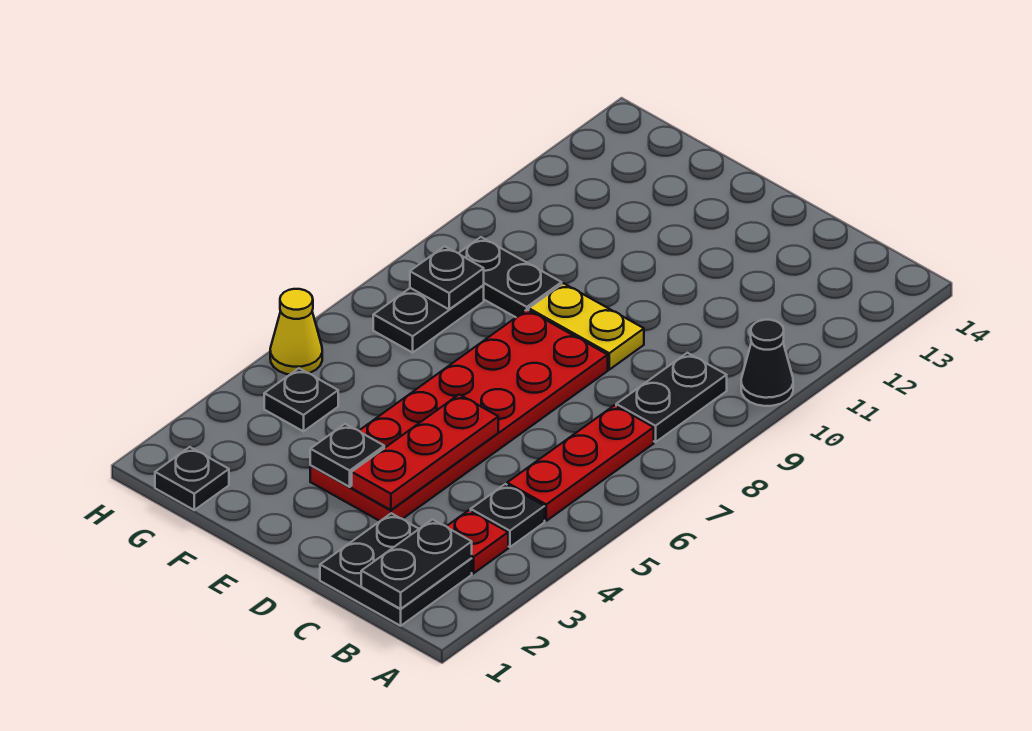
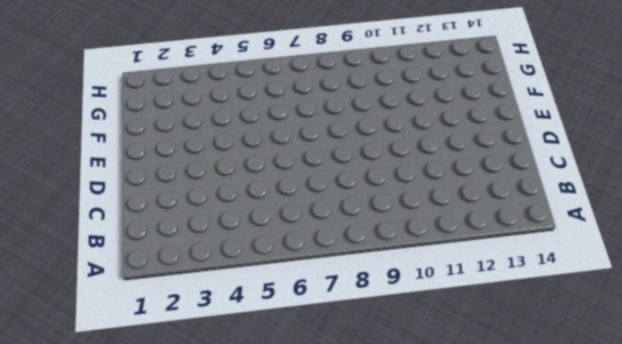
none -> black cone A10 level 1
none -> black plate B1:C2 level 1
none -> red plate B3 level 1

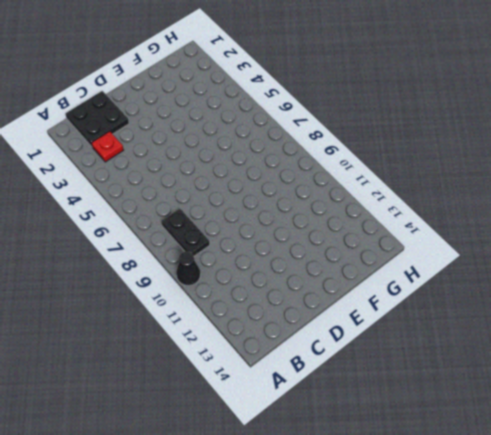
none -> black plate B4 level 1
none -> red plate B5:B7 level 1
none -> red plate D3:E8 level 1

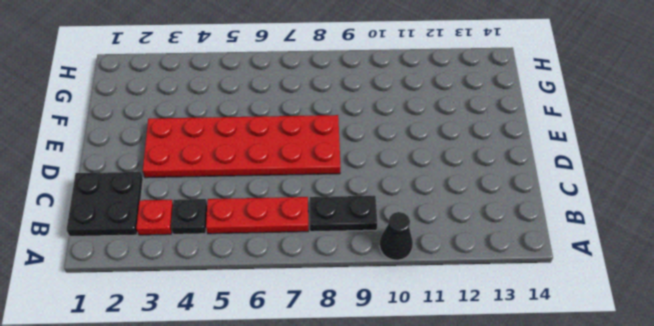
none -> yellow plate D9:E9 level 1
none -> black plate F9:G9 level 1
none -> black plate G1 level 1

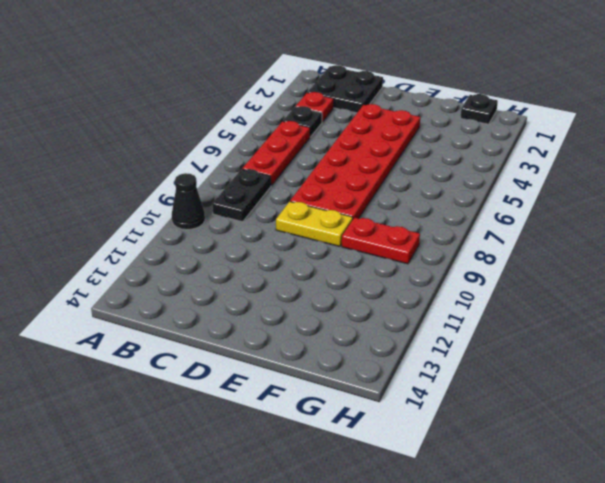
red plate F9:G9 level 1 -> black plate F9:G9 level 1
none -> black plate G4 level 1
none -> black plate G7:G8 level 1
none -> yellow cone H5 level 1

